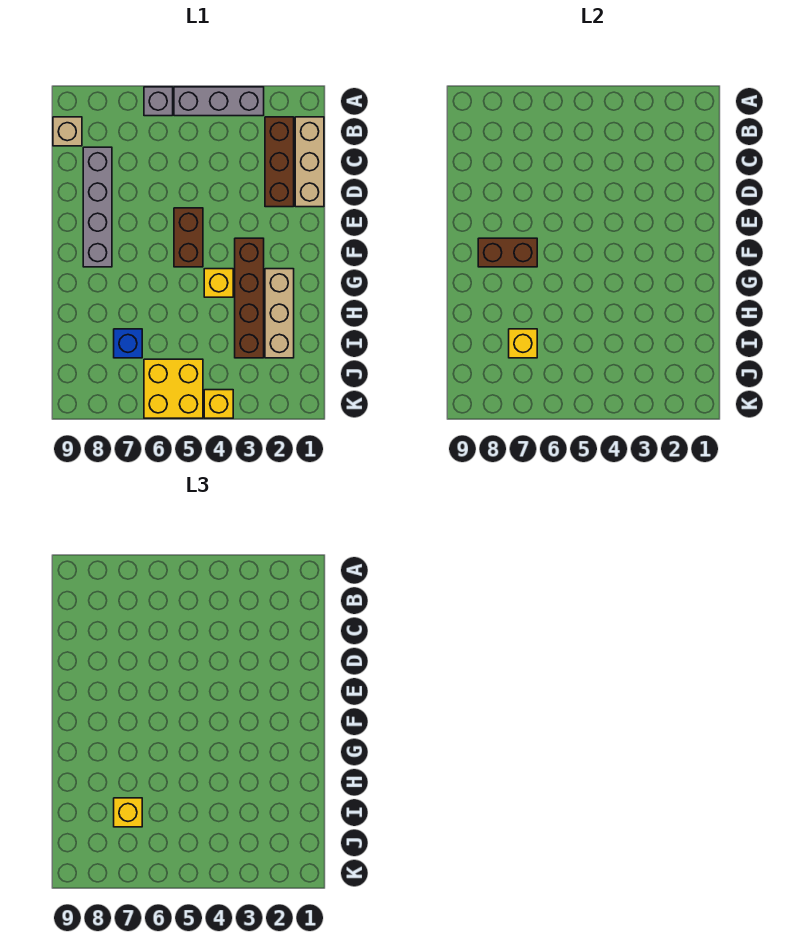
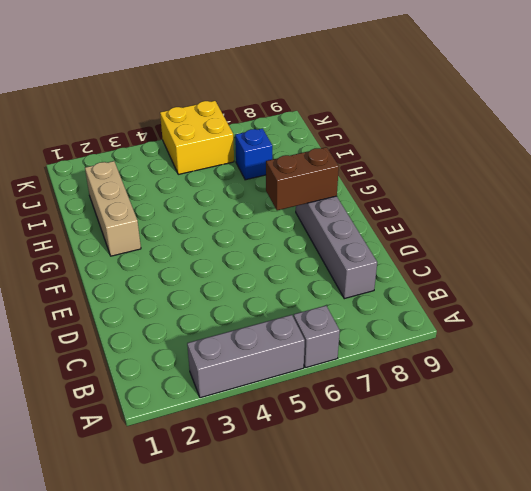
none -> tan brick B1:D1 level 1
none -> brown brick B2:D2 level 1
none -> tan brick B9 level 1

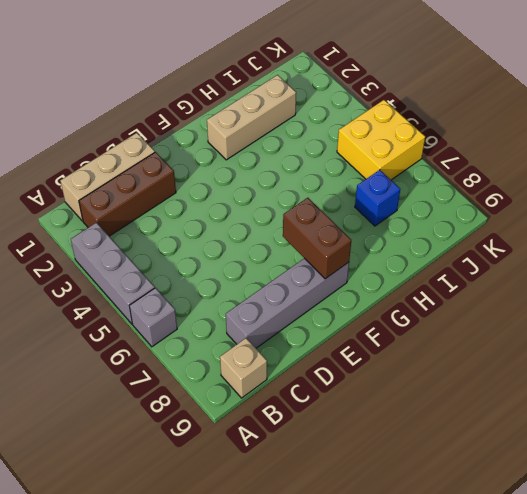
none -> brown brick E5:F5 level 1
none -> brown brick F3:I3 level 1
none -> yellow brick G4 level 1

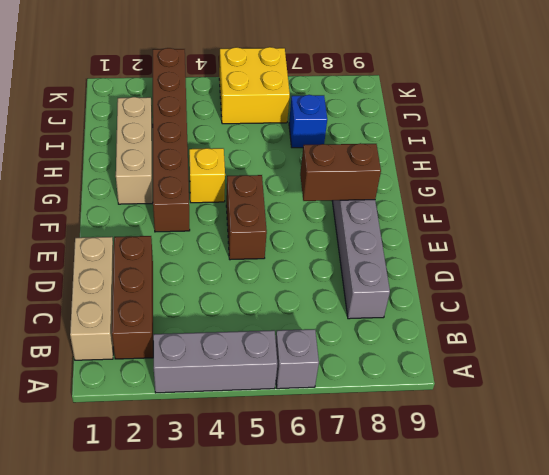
brown brick F3:K3 level 1 -> brown brick F3:I3 level 1
none -> tan brick B9 level 1
none -> yellow brick K4 level 1
none -> yellow brick I7 level 2

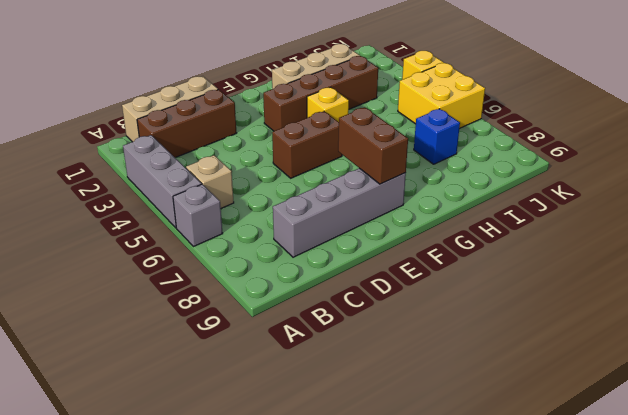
tan brick B5 level 1 -> tan brick B9 level 1
none -> yellow brick I7 level 2
none -> yellow brick I7 level 3

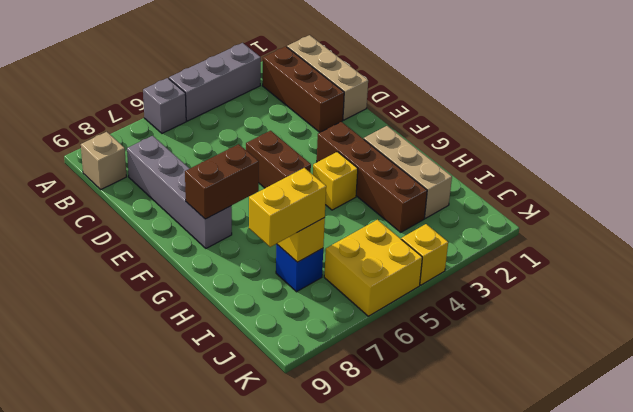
yellow brick I7:I8 level 3 -> yellow brick I7 level 3

